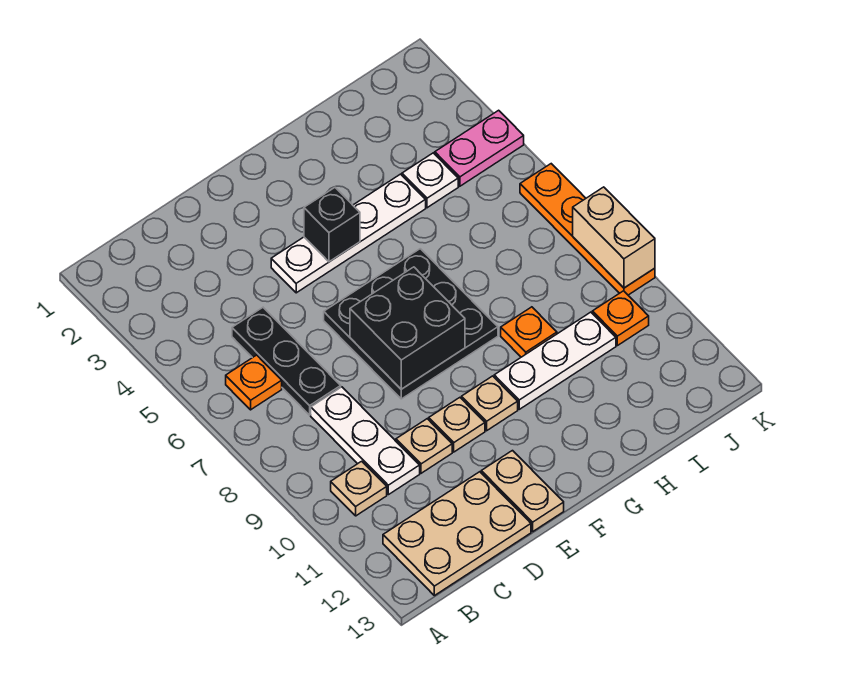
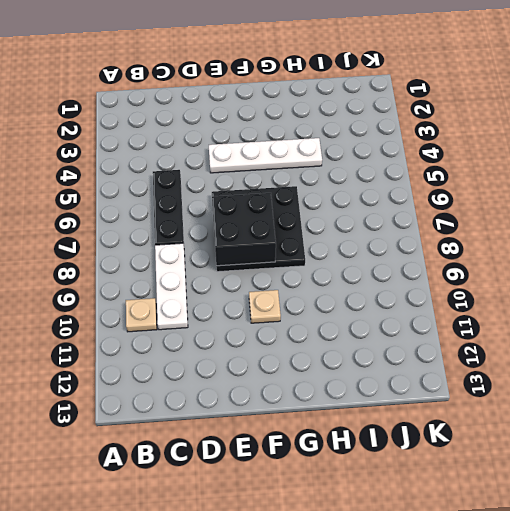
none -> orange plate B6 level 1
none -> tan plate B12:D13 level 1
none -> tan plate D10 level 1

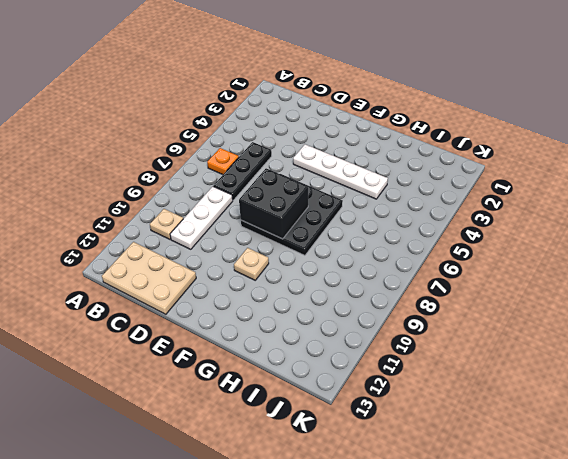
none -> tan plate D10 level 1
none -> tan plate E10 level 1
none -> tan plate E12:E13 level 1

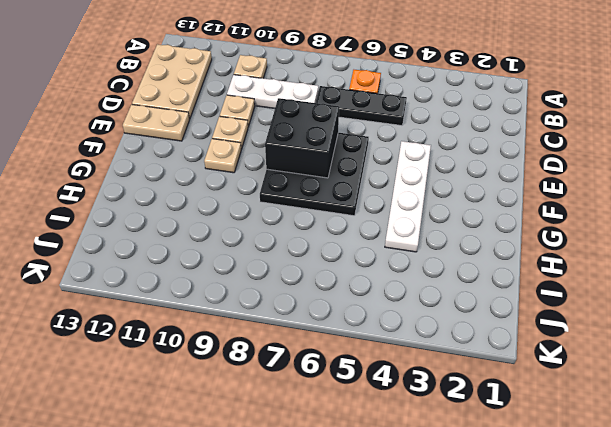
none -> white plate G10:I10 level 1
none -> orange plate H9 level 1
none -> white plate I4 level 1

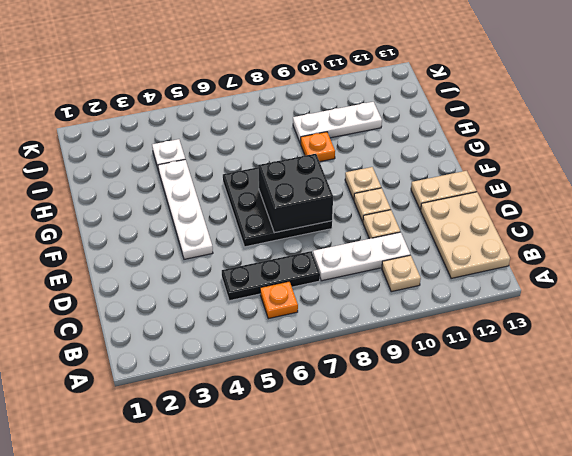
white plate I9:I11 level 1 -> white plate G10:I10 level 1
none -> pink plate J4:K4 level 1
none -> orange plate J10 level 1
none -> orange plate K6:K9 level 1

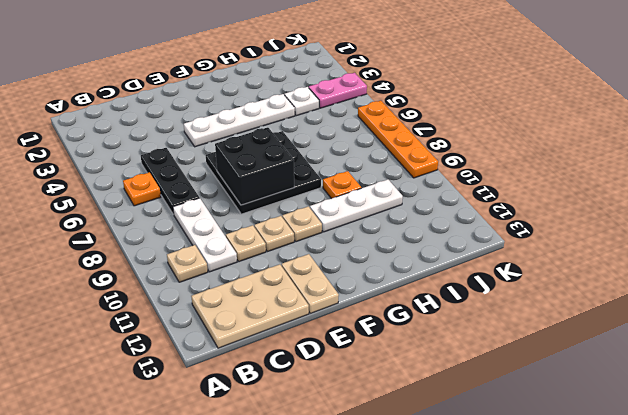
none -> orange plate J10 level 1
none -> black brick F4 level 2
none -> tan brick K8:K9 level 2

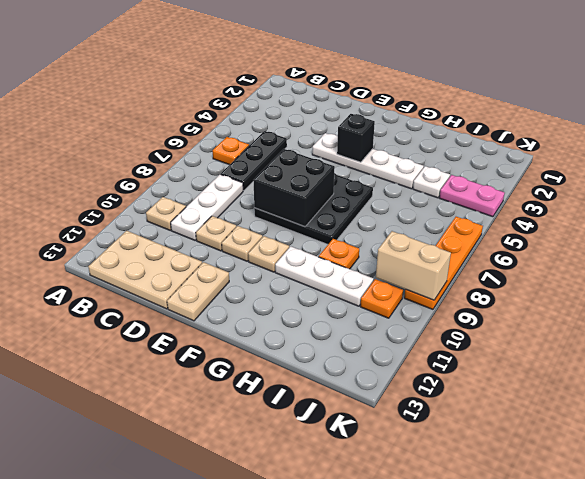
tan brick J9:K9 level 2 -> tan brick K8:K9 level 2

